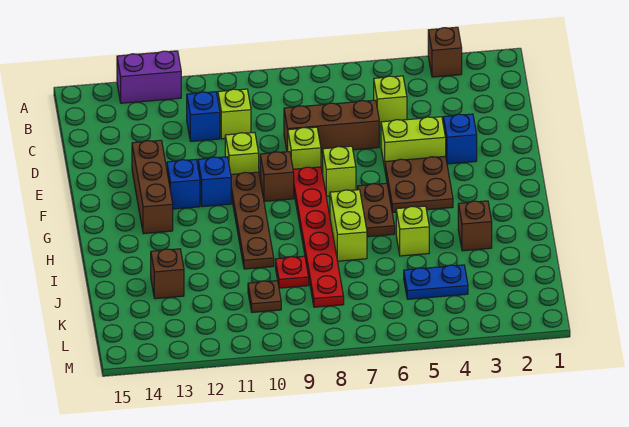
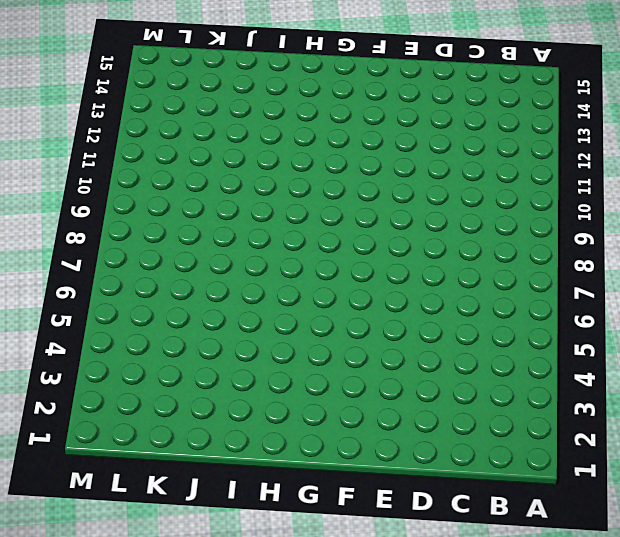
none -> brown brick A3 level 1
none -> purple brick A12:A13 level 1
none -> lime brick C5 level 1

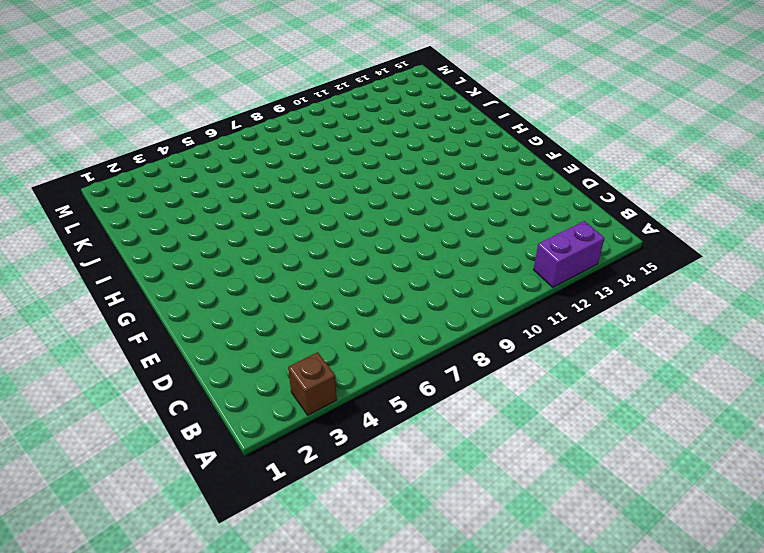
none -> lime brick C5 level 1
none -> lime brick C10 level 1
none -> blue brick C11 level 1

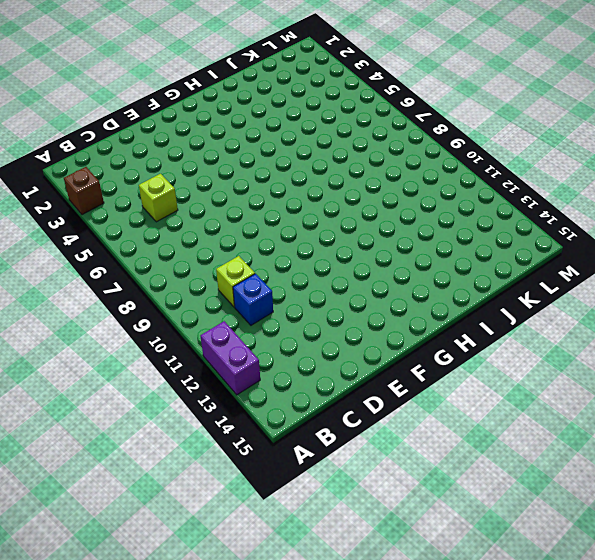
none -> brown brick D6:D8 level 1
none -> blue brick E3 level 1
none -> lime brick E4:E5 level 1

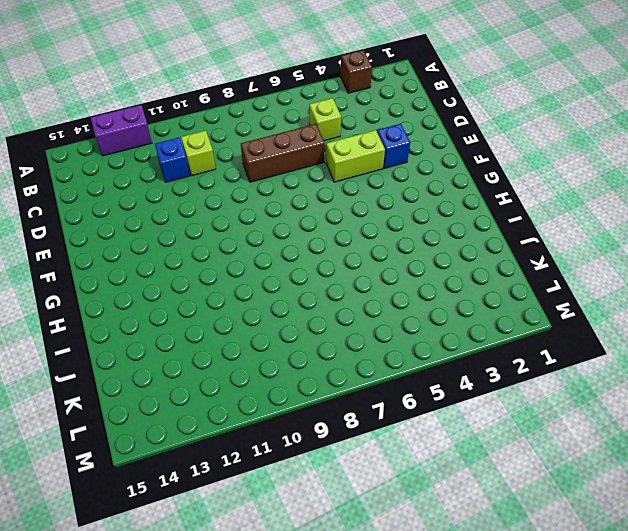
none -> lime brick E8 level 1
none -> lime brick E10 level 1
none -> brown brick E13:G13 level 1

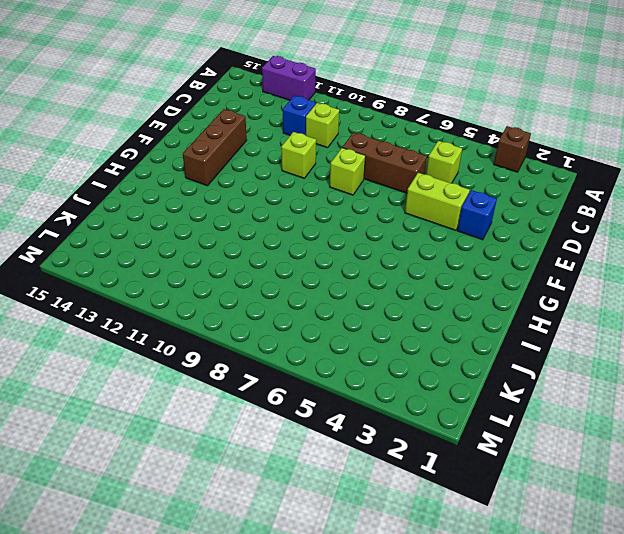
none -> brown plate F4:G5 level 1
none -> lime brick F7 level 1
none -> red plate F8:K8 level 1

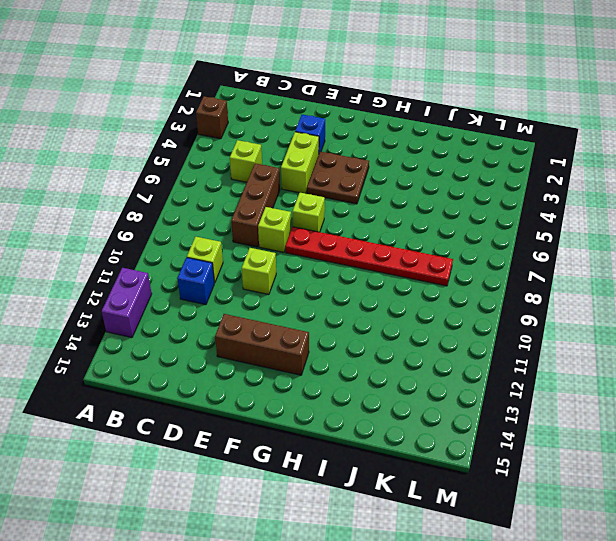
none -> brown brick F9 level 1
none -> brown plate F10:I10 level 1
none -> blue brick F11 level 1

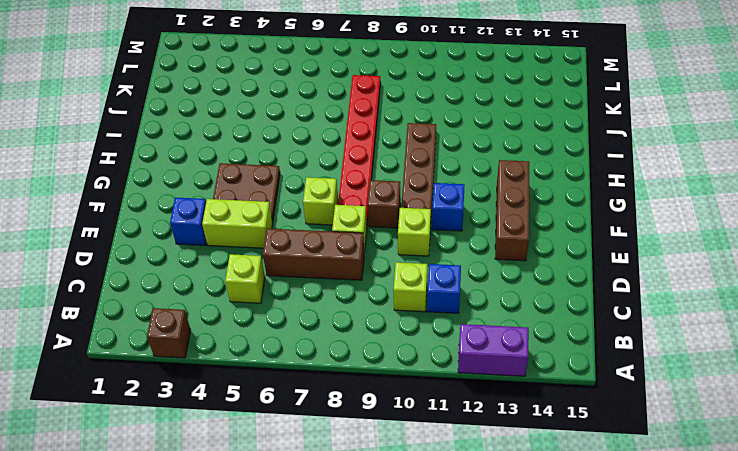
none -> blue brick F12 level 1
none -> brown plate G6:H6 level 1
none -> lime brick H7:I7 level 1

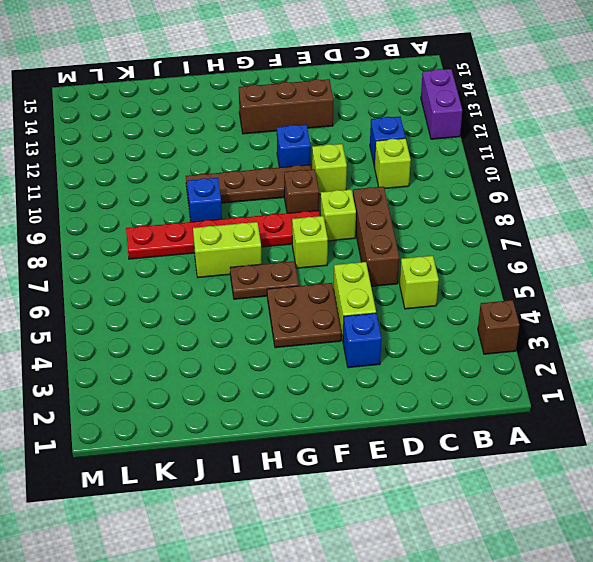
blue brick I9 level 1 -> blue brick F12 level 1
none -> brown brick I3 level 1
none -> lime brick I5 level 1
none -> red plate J9 level 1

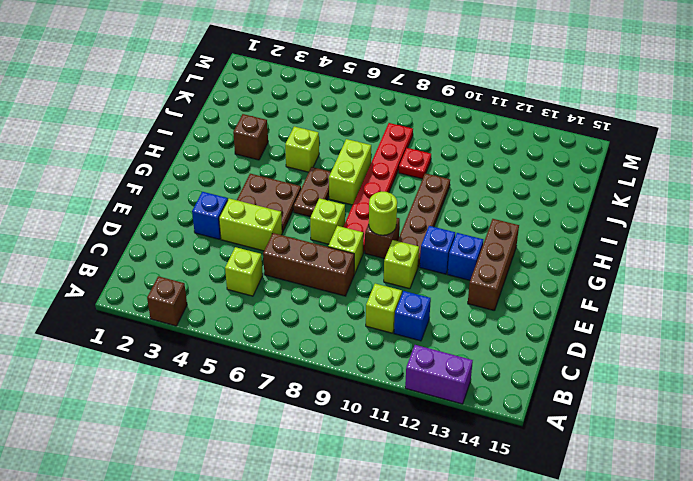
lime round brick F9 level 2 -> none
none -> brown brick J13 level 1
none -> blue plate K4:K5 level 1
none -> brown plate K10 level 1

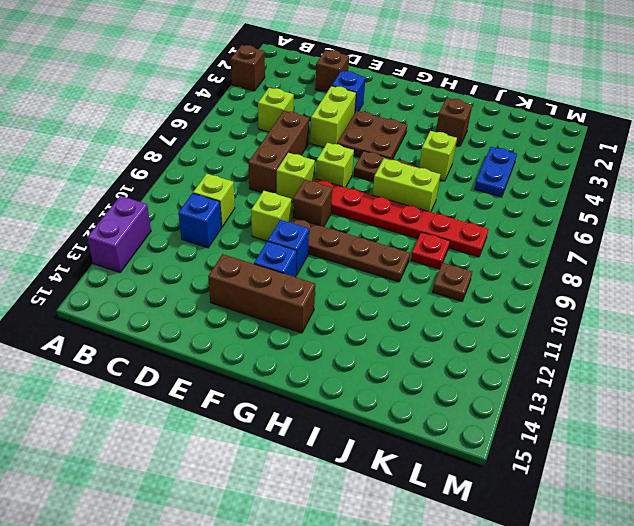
brown brick D2 level 1 -> brown brick J13 level 1

